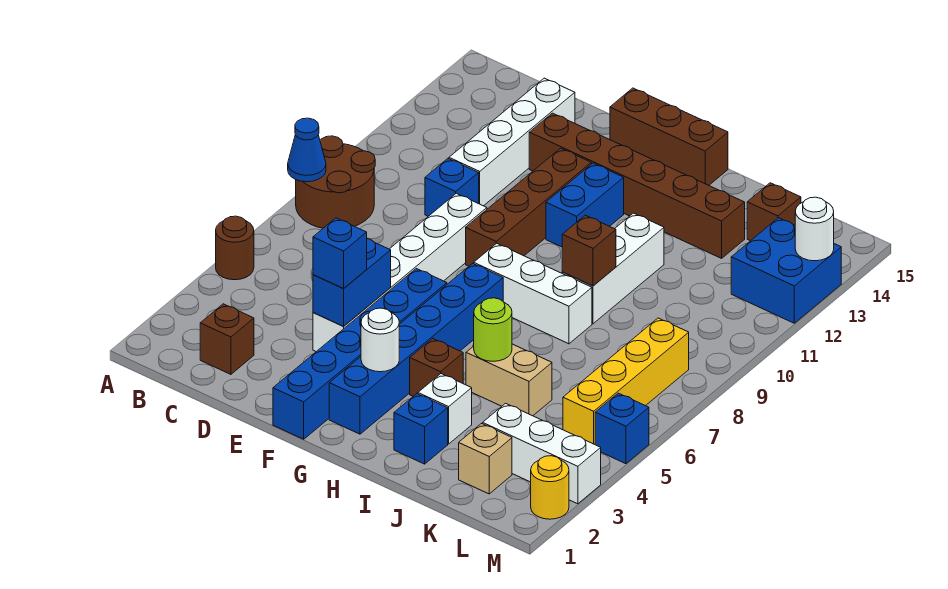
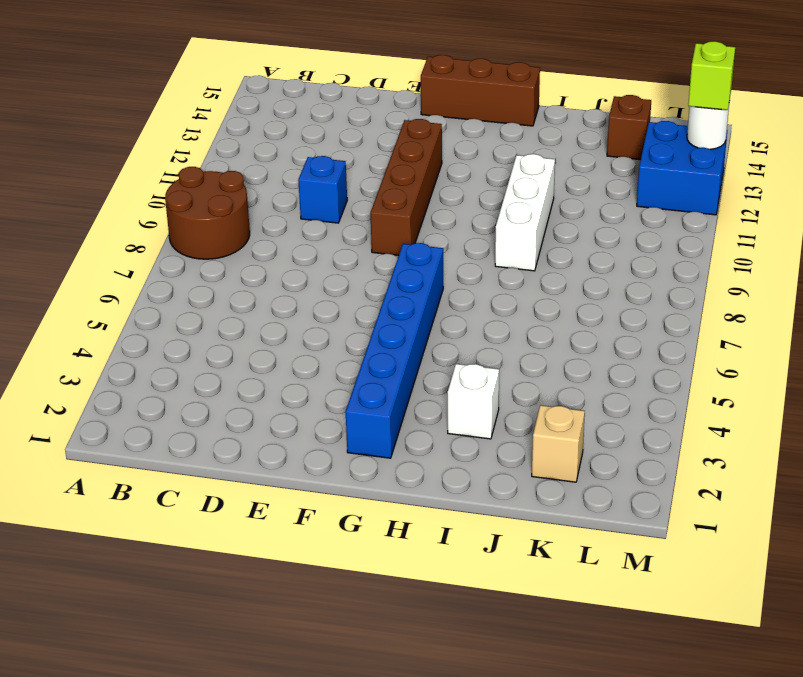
lime brick M13 level 3 -> none
none -> brown round brick A5 level 1
none -> brown brick C2 level 1
none -> white brick D11:D14 level 1
none -> white brick E4:E9 level 1

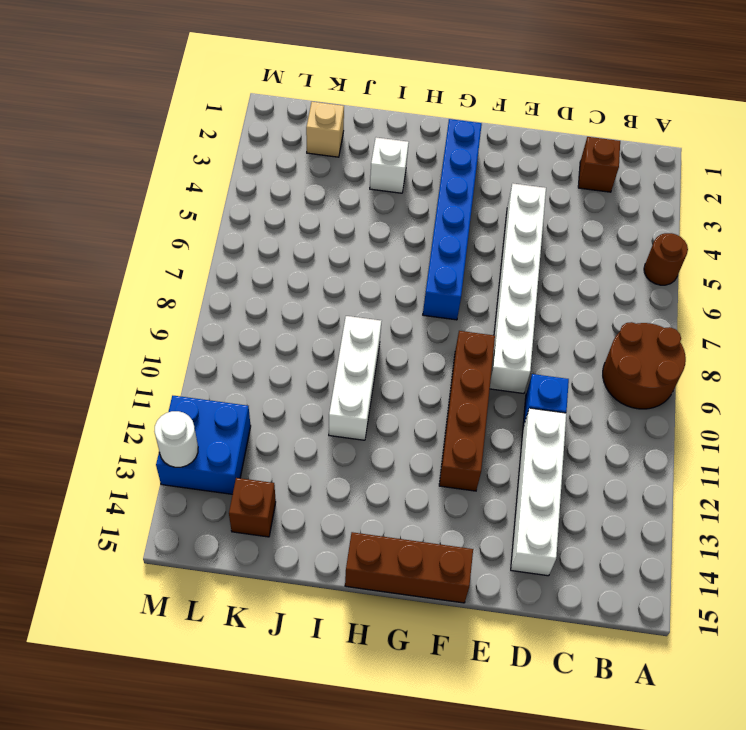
none -> brown brick E13:J13 level 1
none -> blue brick F1:F6 level 1
none -> white brick G8:I8 level 1
none -> blue brick G11:G12 level 1

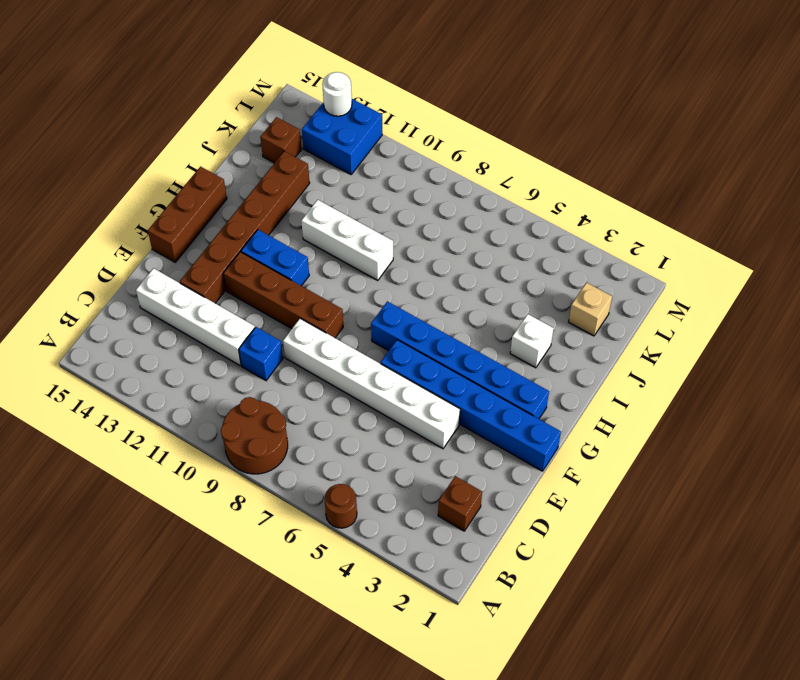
none -> white brick G8:I8 level 1
none -> brown brick H4 level 1
none -> blue brick I2 level 1
none -> tan brick I5:J5 level 1

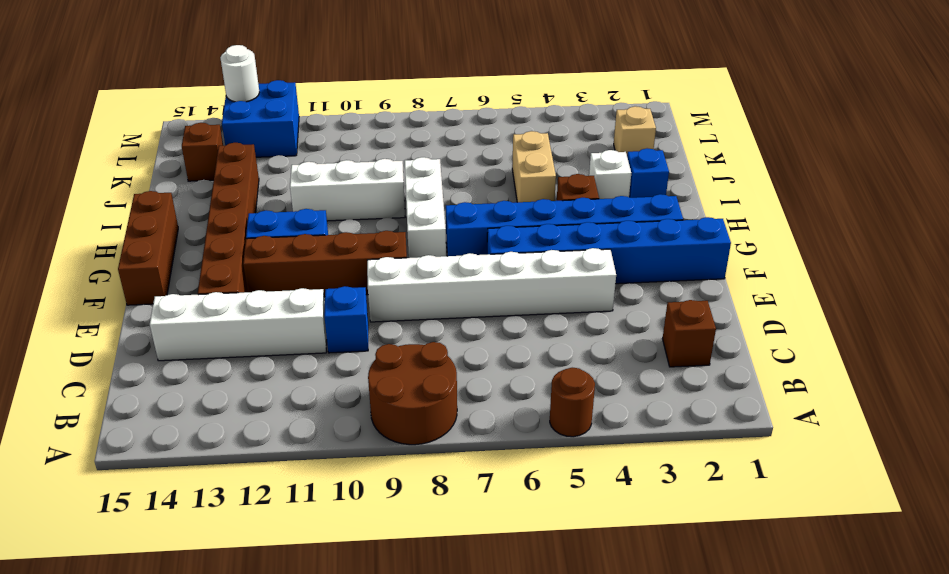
none -> white brick K3:M3 level 1
none -> yellow brick L5:L8 level 1
none -> yellow round brick M2 level 1
none -> blue brick M5 level 1

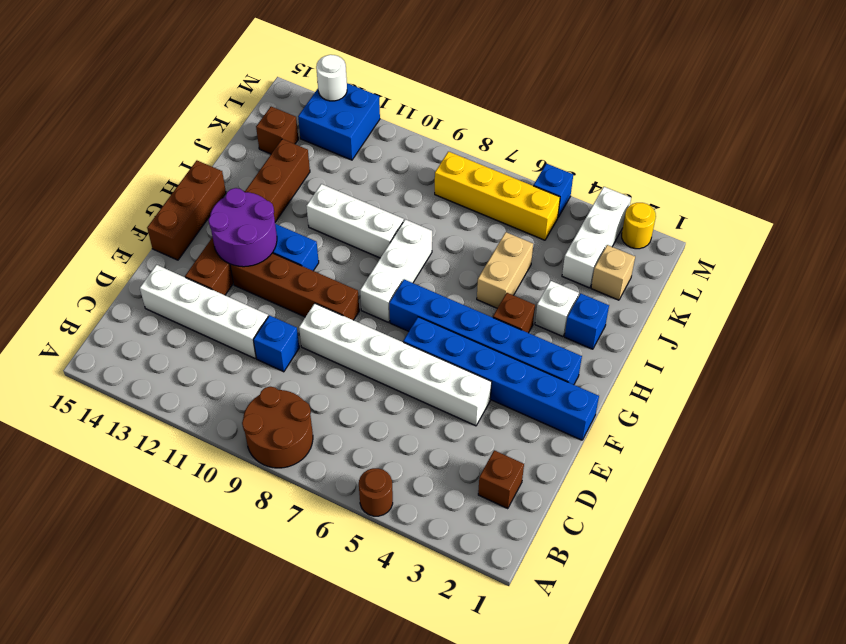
purple round brick F12:G13 level 2 -> none
none -> blue cone A8 level 2
none -> blue brick E4:E5 level 2
none -> white round brick G3 level 2
none -> lime round brick I5 level 2

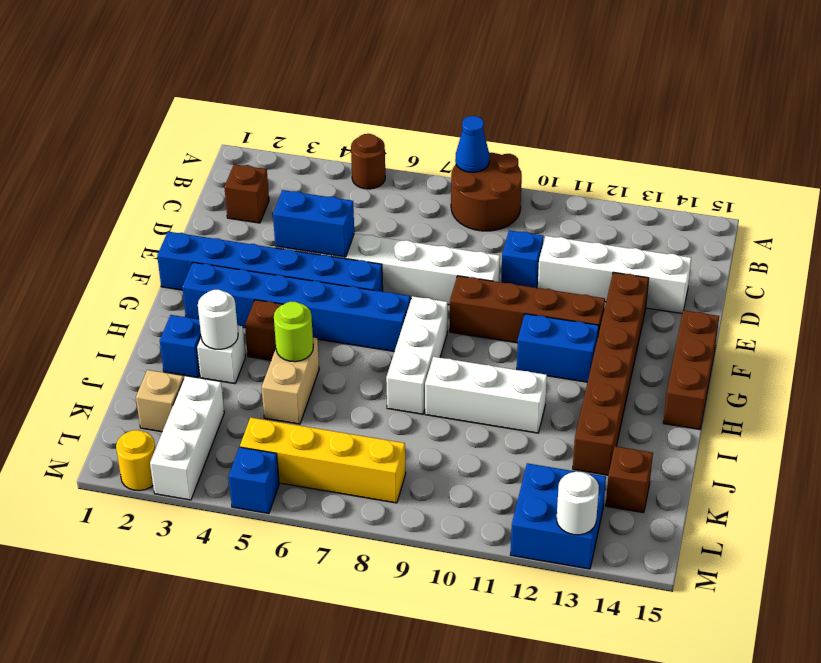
white round brick I3 level 2 -> white round brick G3 level 2
none -> brown brick I9 level 2
none -> blue brick E4 level 3

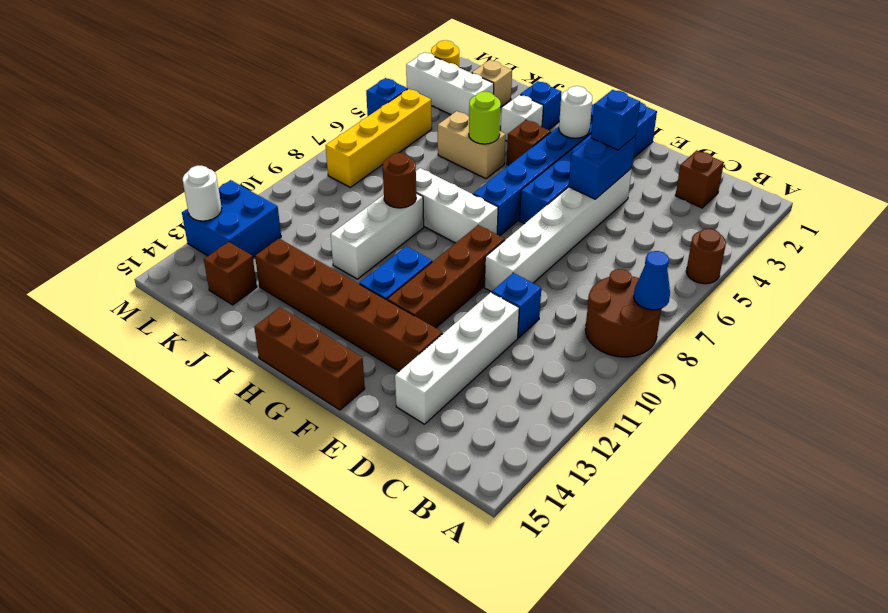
brown round brick I9 level 2 -> brown brick I9 level 2

